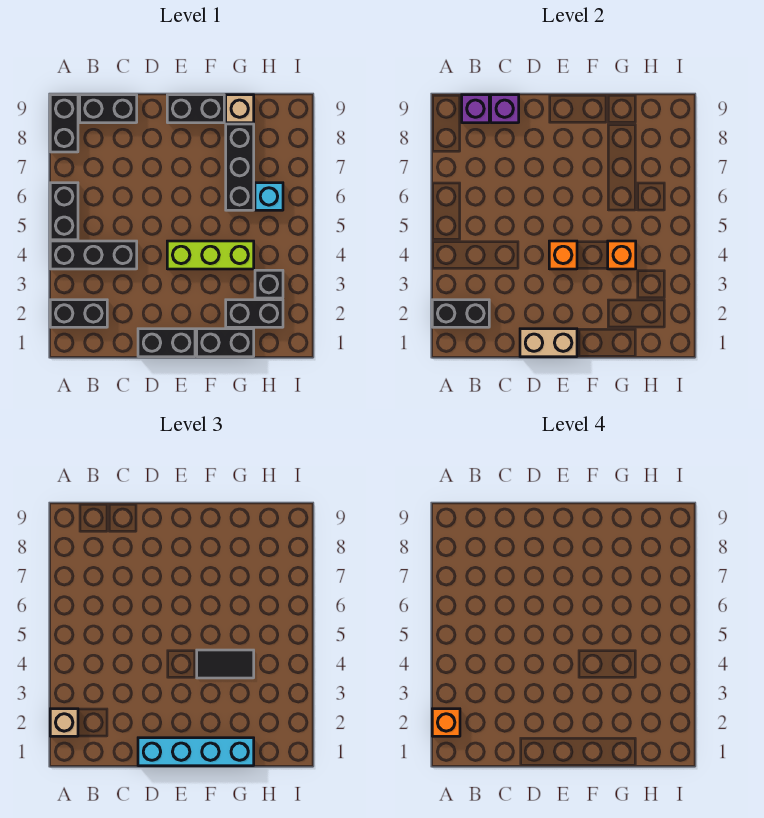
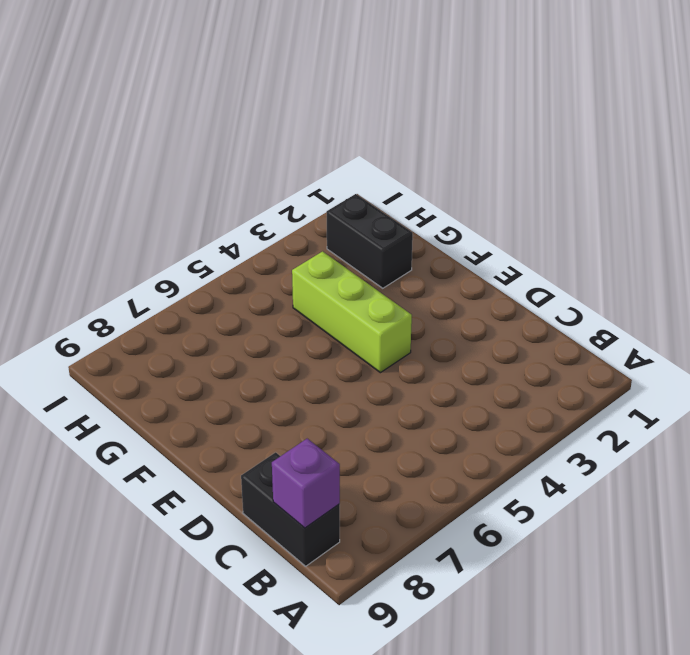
none -> black brick A2:B2 level 1
none -> black brick A4:C4 level 1
none -> black brick A5:A6 level 1

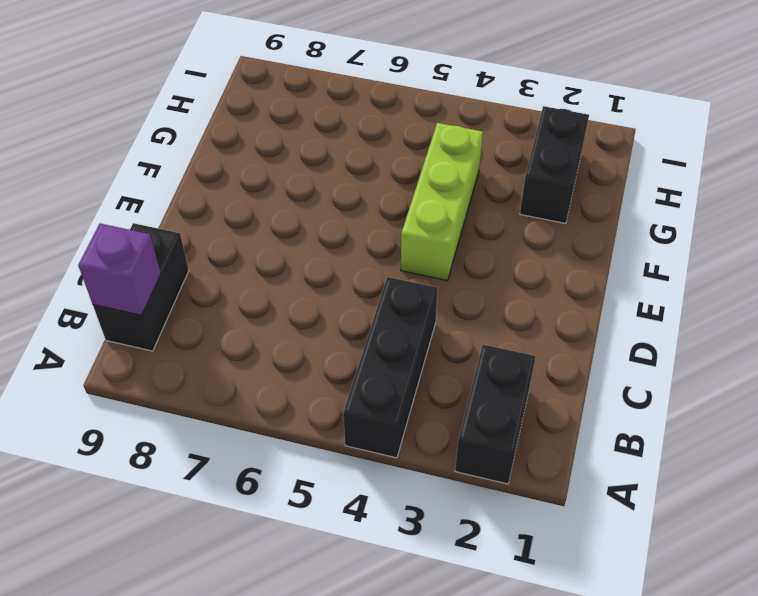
none -> black brick A5:A6 level 1
none -> black brick A8:A9 level 1
none -> black brick D1:E1 level 1

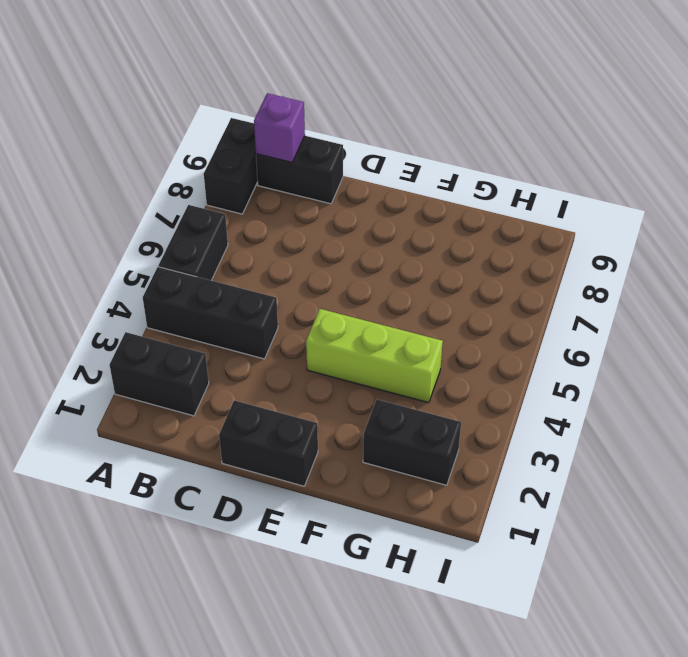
none -> black brick E9:F9 level 1
none -> black brick F1:G1 level 1
none -> black brick G6:G8 level 1

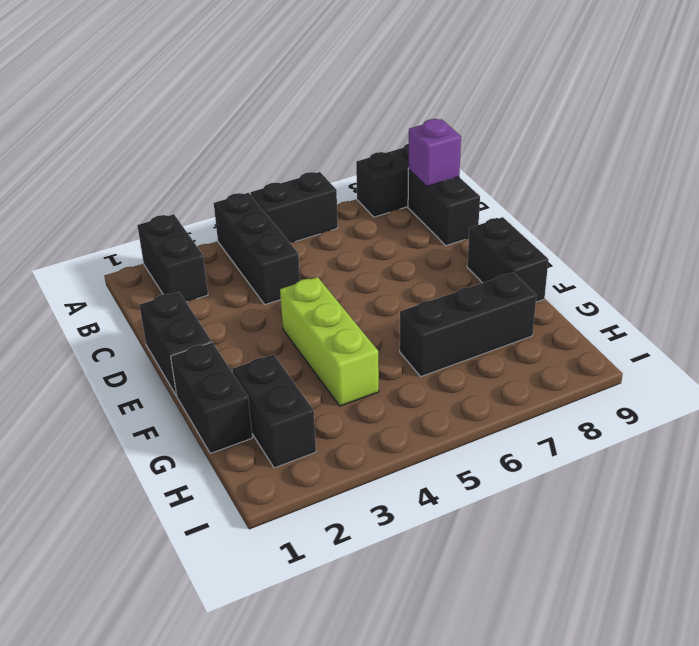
none -> tan brick G9 level 1
none -> black brick H3 level 1
none -> cyan brick H6 level 1

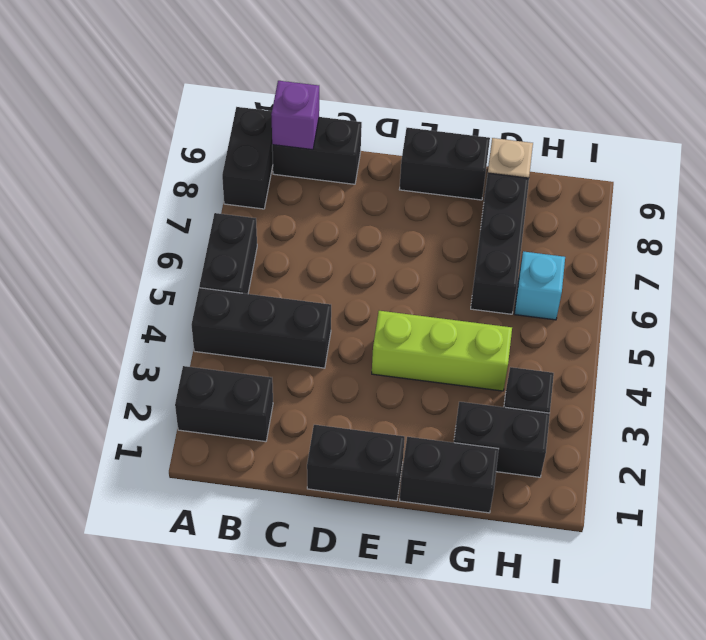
none -> black brick A2:B2 level 2
none -> purple brick C9 level 2
none -> tan brick D1:E1 level 2

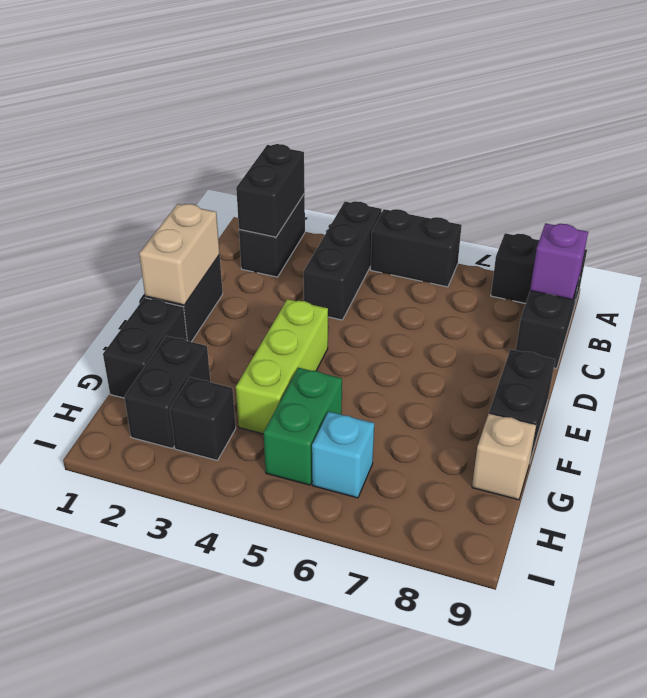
green brick G5:H5 level 1 -> none
none -> black brick G6:G8 level 1
none -> purple brick C9 level 2
none -> orange brick E4 level 2

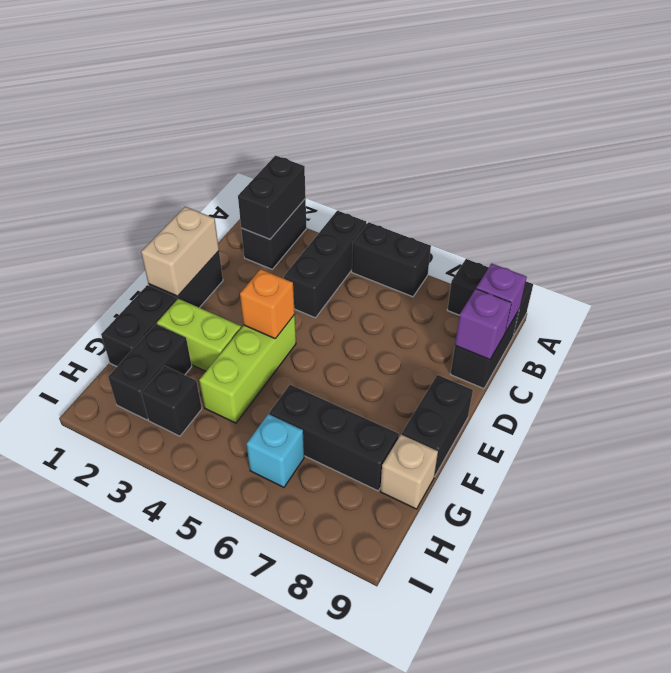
lime brick F2:F3 level 1 -> none
none -> orange brick G4 level 2
none -> tan brick A2 level 3
none -> cyan brick D1:G1 level 3

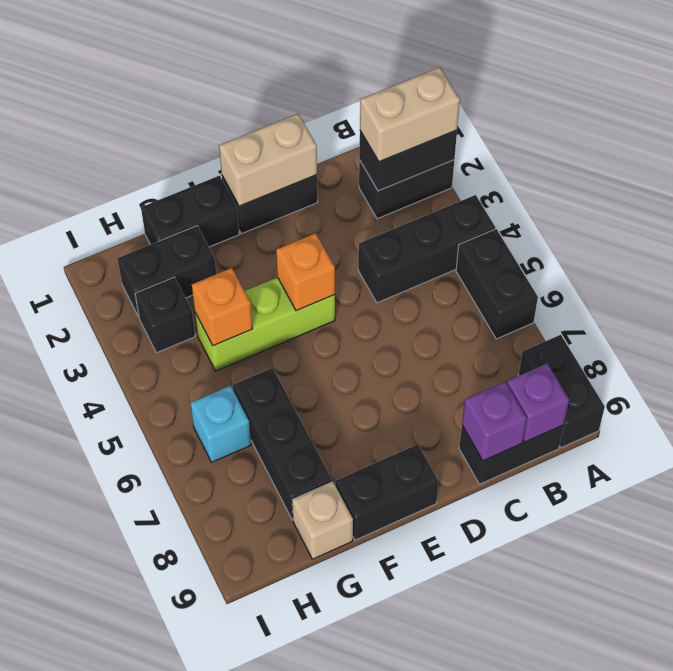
tan brick A2:B2 level 3 -> tan brick A2 level 3
none -> cyan brick D1:G1 level 3
none -> black tile F4:G4 level 3
none -> orange brick A2 level 4

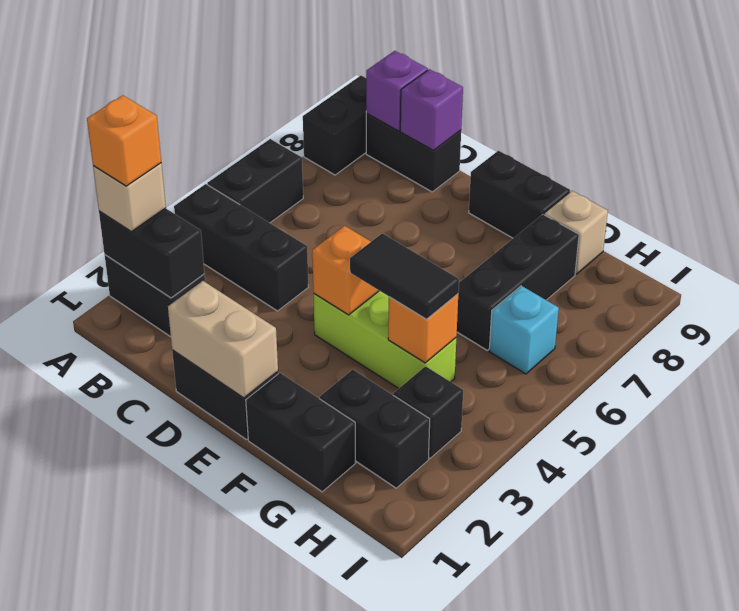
none -> cyan brick D1:G1 level 3

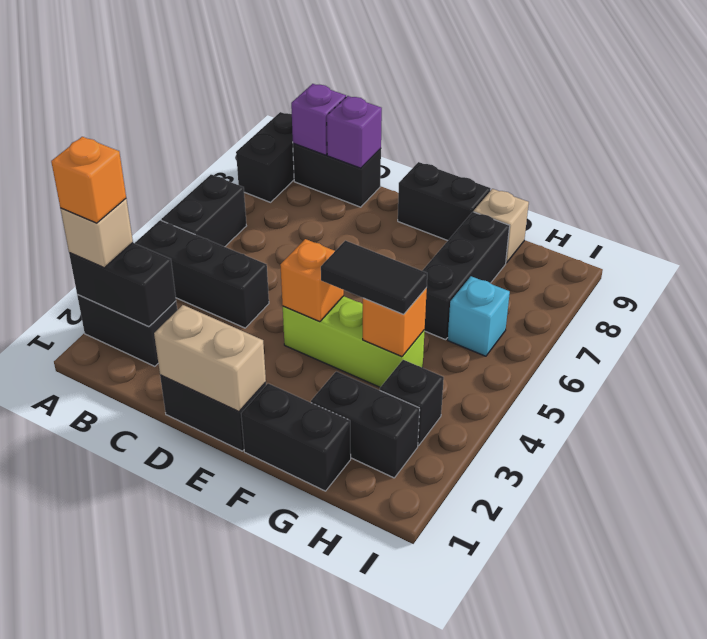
none -> cyan brick D1:G1 level 3

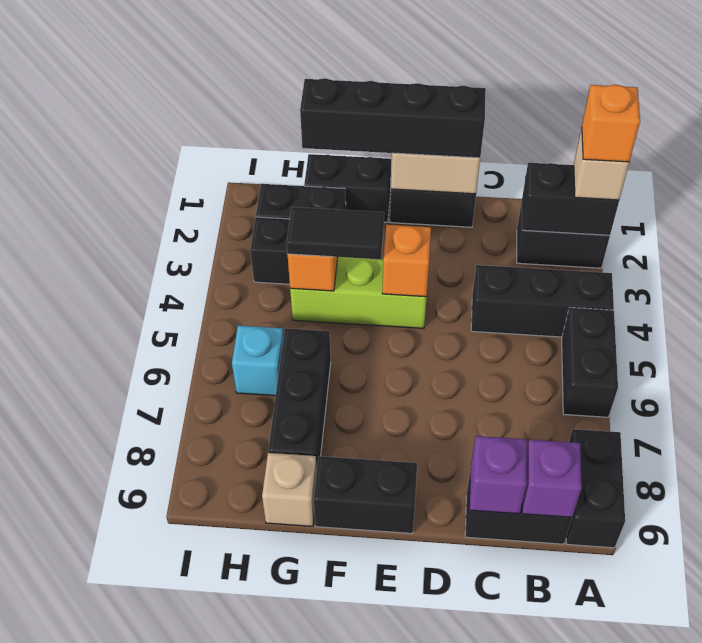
black brick D1:G1 level 3 -> cyan brick D1:G1 level 3

